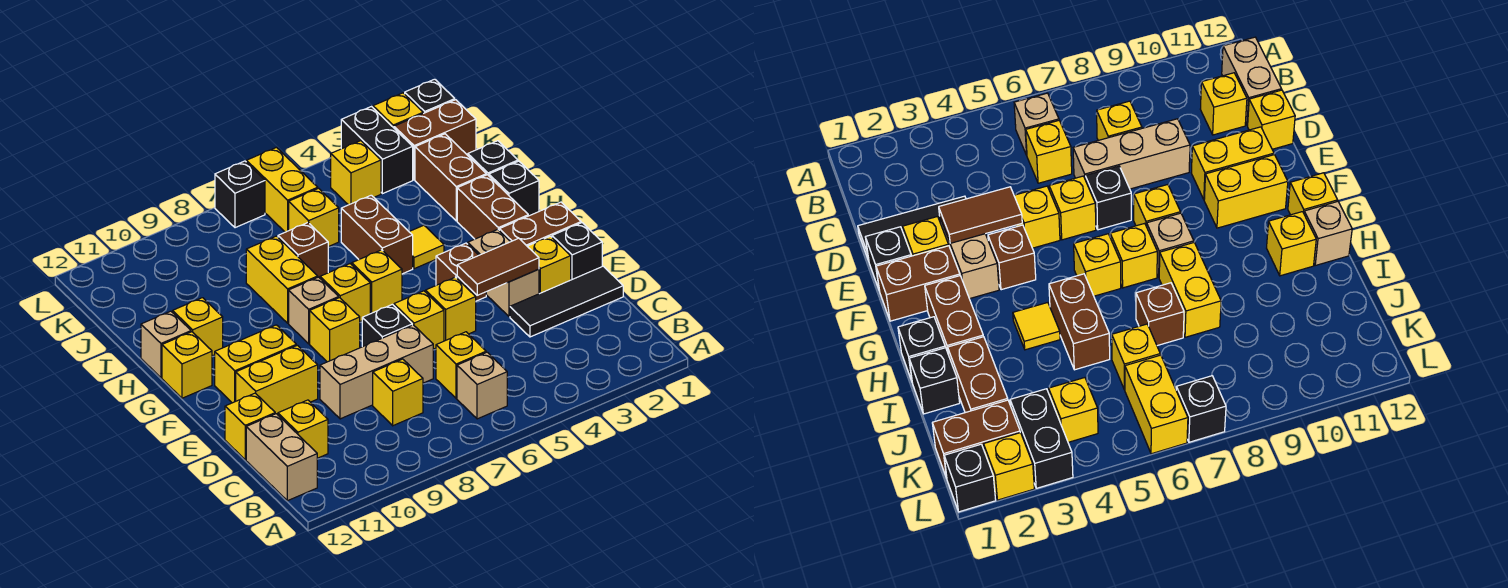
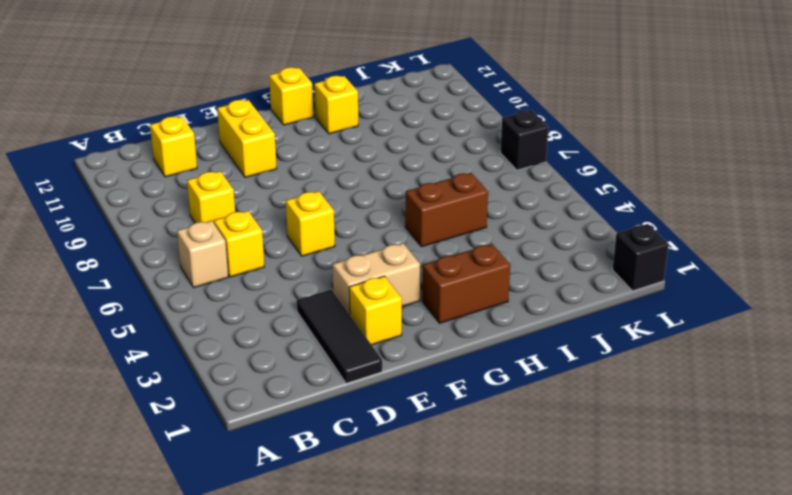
none -> tan brick B12:C12 level 1
none -> tan brick D7:D9 level 1
none -> yellow brick D12 level 1
none -> black brick E1 level 1

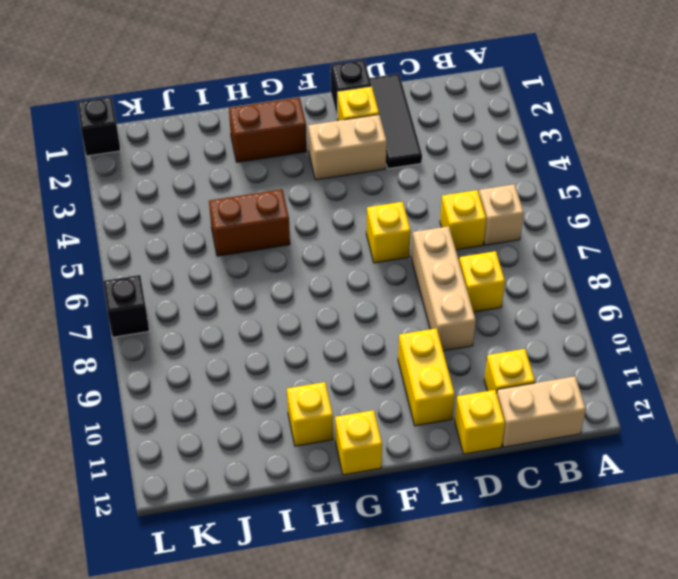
none -> yellow brick E5 level 1
none -> black brick E7 level 1
none -> brown brick F1:F2 level 1
none -> brown brick F4 level 1

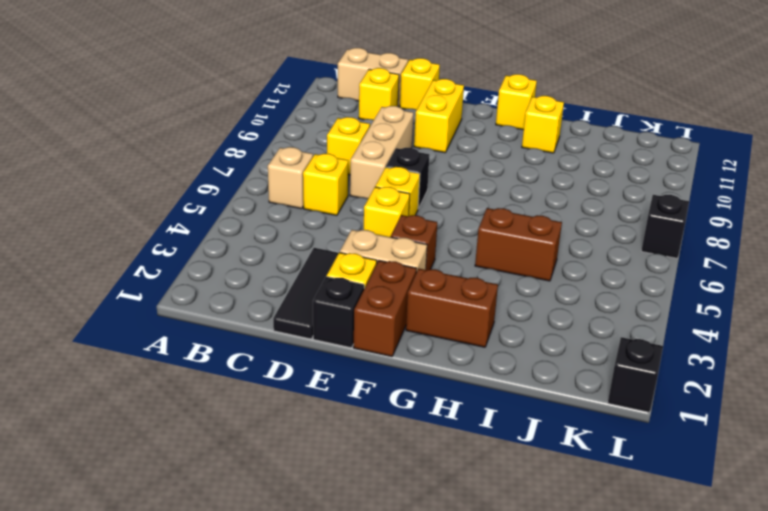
none -> yellow brick F8 level 1
none -> yellow brick F10:F11 level 1
none -> yellow brick G6 level 1
none -> yellow brick G7 level 1

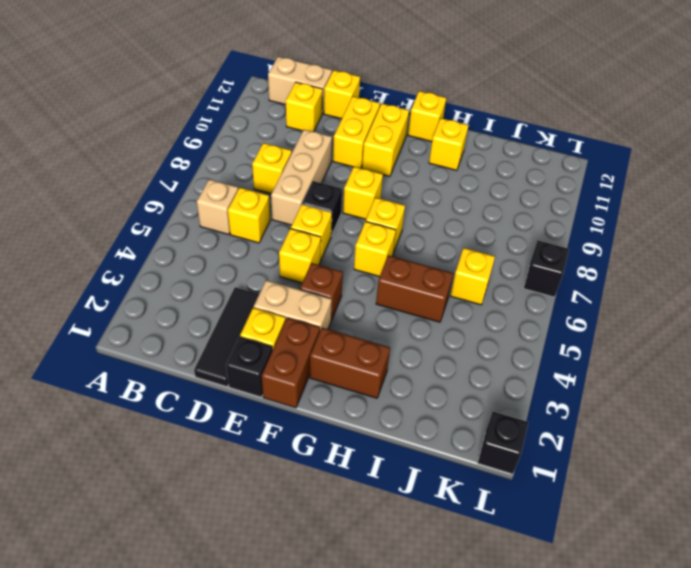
none -> tan brick G8 level 1
none -> black brick H1 level 1
none -> yellow tile H4 level 1
none -> yellow brick H8:I8 level 1

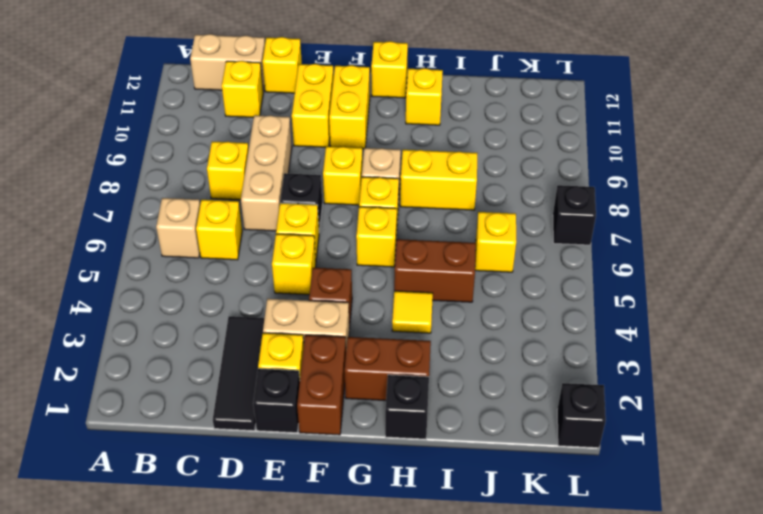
none -> tan brick H12 level 1
none -> black brick I1 level 1
none -> brown brick I2:J2 level 1
none -> brown brick I7 level 1

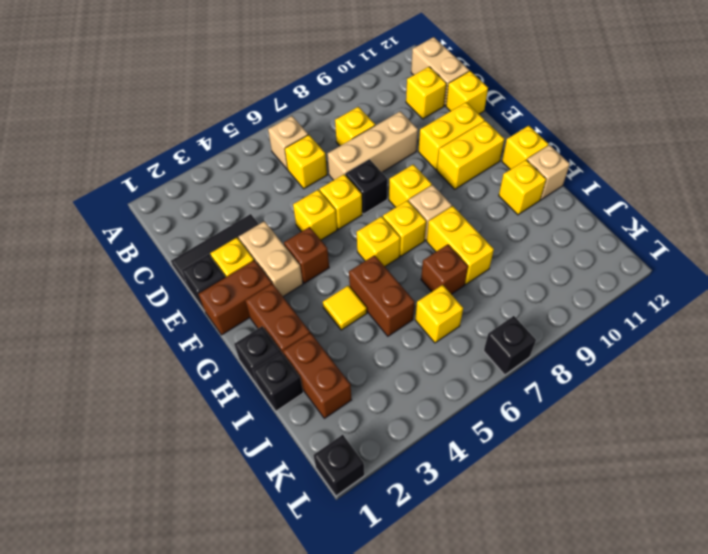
none -> brown brick K1:K2 level 1
none -> black brick K3:L3 level 1
none -> yellow brick K4 level 1
none -> yellow brick K6:L6 level 1

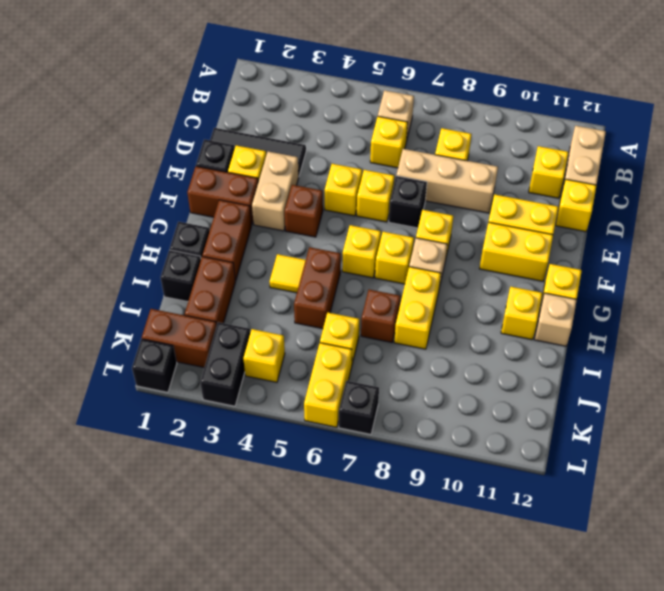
none -> yellow brick L2 level 1
none -> brown tile E3:E4 level 2

